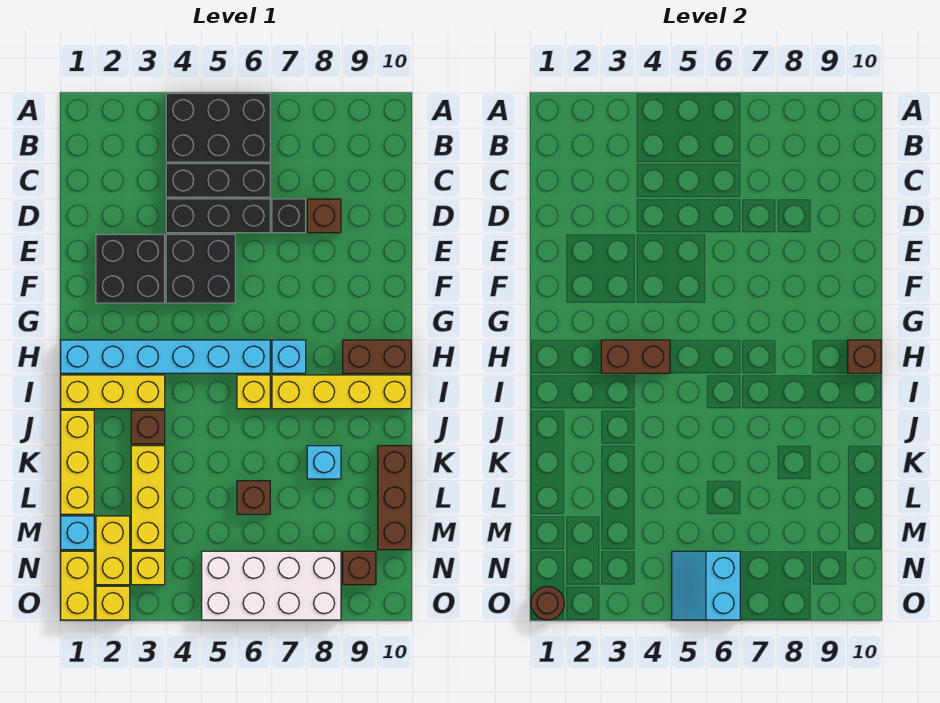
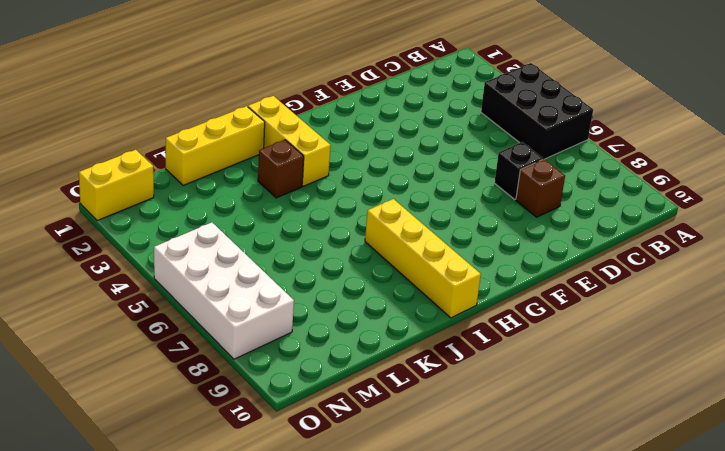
none -> black brick C4:C6 level 1
none -> black brick D4:D6 level 1
none -> black brick E2:F3 level 1
none -> black brick E4:F5 level 1

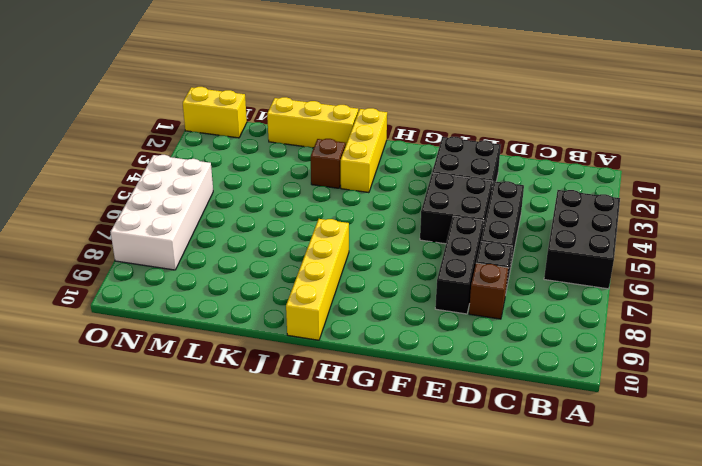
black brick E6:E8 level 1 -> black brick C4:C6 level 1
none -> cyan brick H1:H6 level 1
none -> cyan brick H7 level 1
none -> brown brick H9:H10 level 1
none -> yellow brick I6 level 1

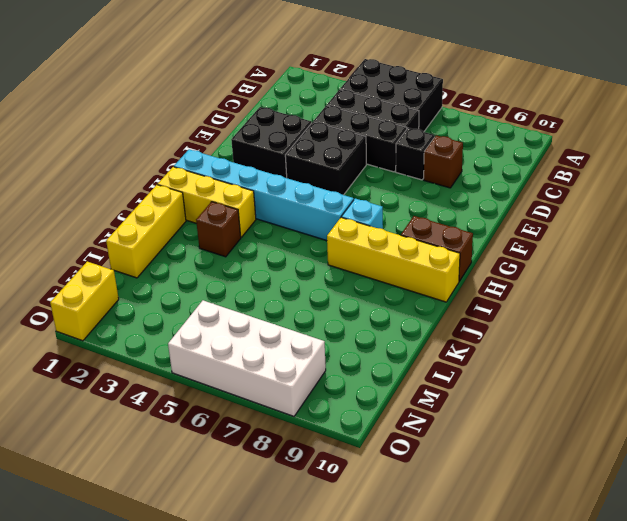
none -> yellow brick I6 level 1
none -> yellow brick K3:M3 level 1
none -> cyan brick K8 level 1
none -> brown brick K10:M10 level 1

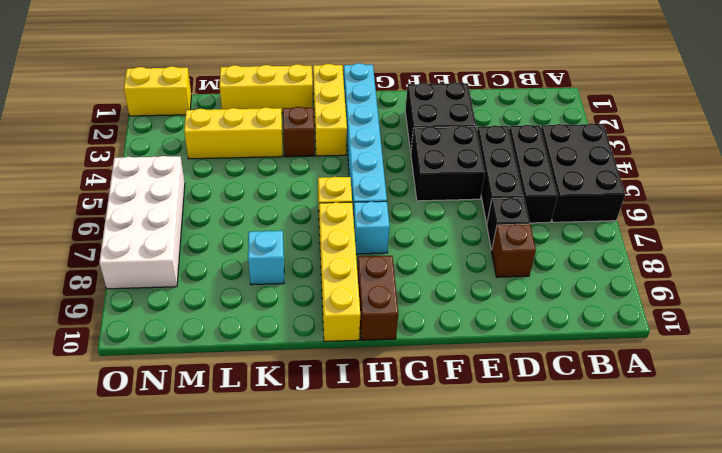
none -> brown brick K10:M10 level 1
none -> brown brick L6 level 1
none -> cyan brick M1 level 1
none -> yellow brick M2:N2 level 1

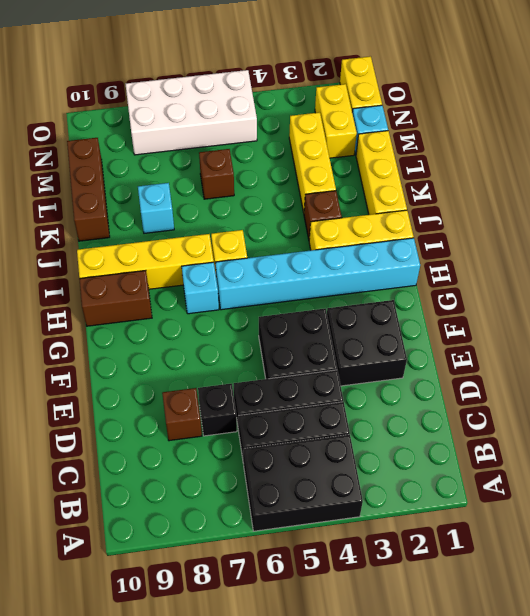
none -> yellow brick N3 level 1
none -> brown brick N9 level 1
none -> yellow brick O2 level 1
none -> brown brick H3:H4 level 2

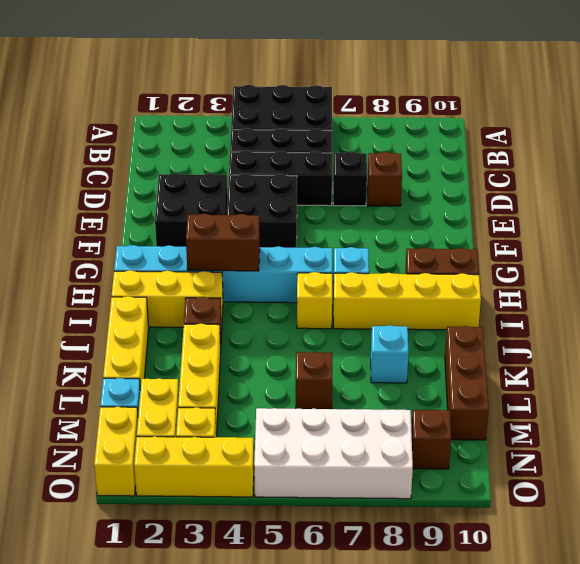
yellow brick O2:O4 level 1 -> yellow brick O2 level 1
none -> brown brick H10 level 2
none -> cyan slope N5:O6 level 2 top 6
none -> brown round brick O1 level 2

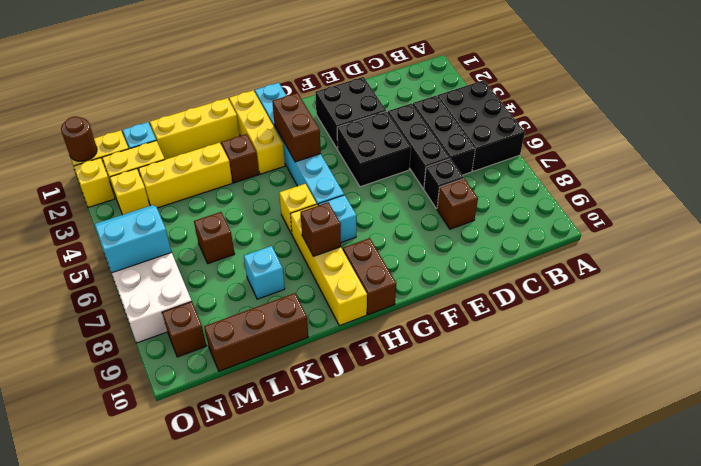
brown brick I8 level 2 -> brown brick H10 level 2

